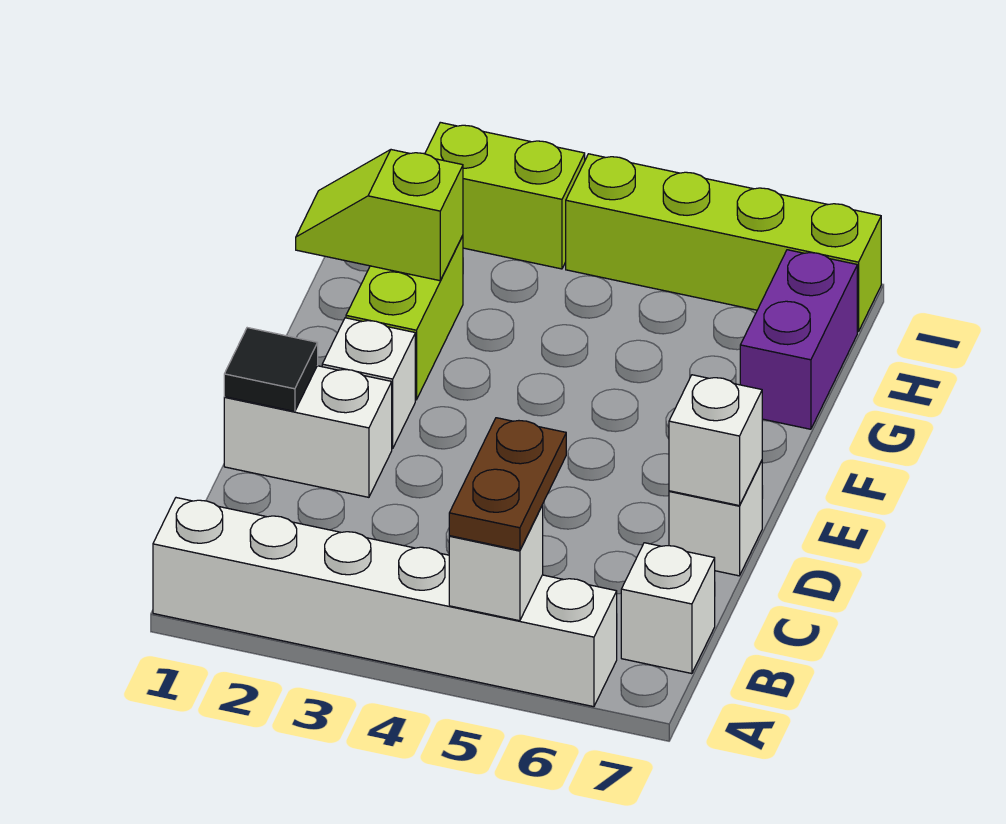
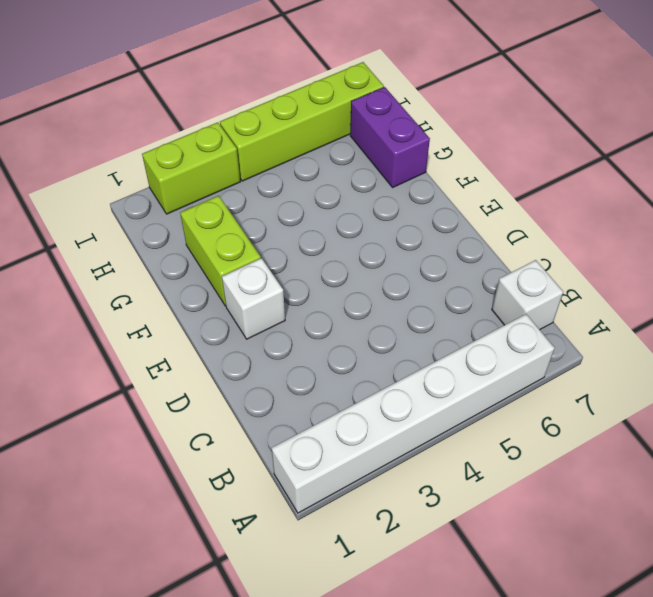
none -> white brick D1:D2 level 1
none -> white brick D7 level 1
none -> white brick A5 level 2

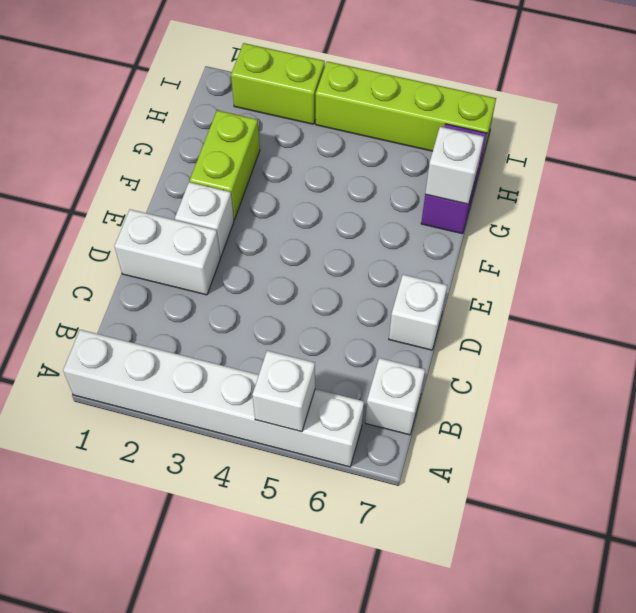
white brick G7 level 2 -> white brick D7 level 2
none -> black tile D1 level 2
none -> lime slope G1:G2 level 2 top 2
none -> brown plate A5:B5 level 3

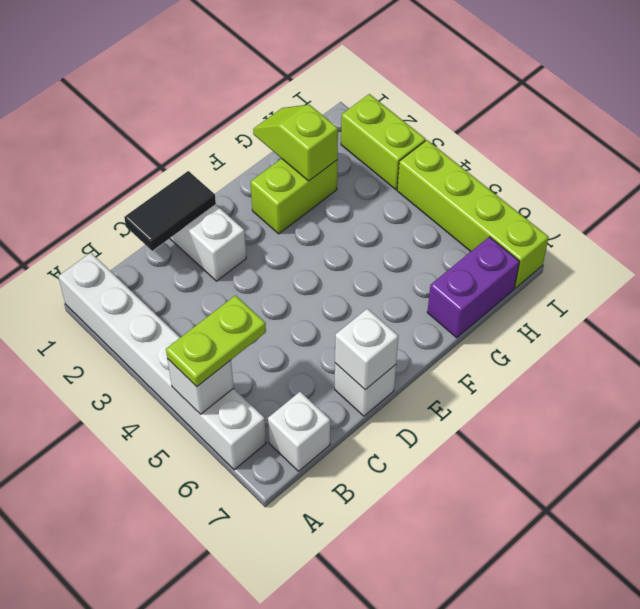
lime plate A5:B5 level 3 -> brown plate A5:B5 level 3
black tile C1:D1 level 2 -> black tile D1 level 2
none -> white brick E2 level 1

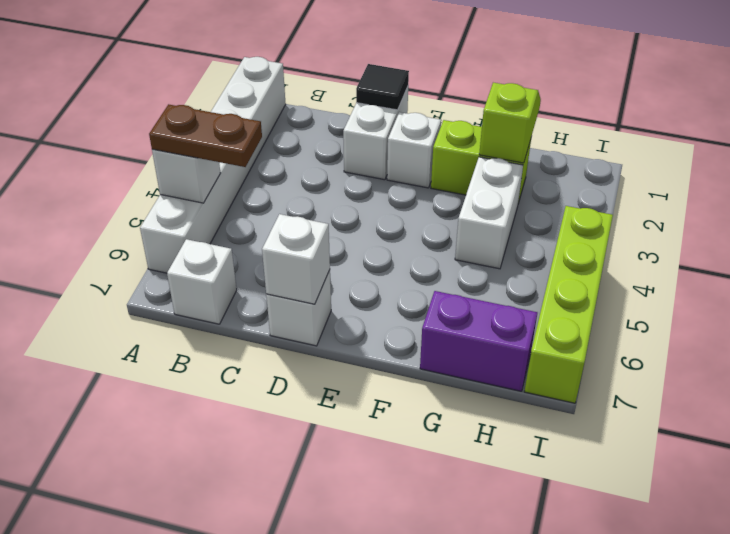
white brick G3:G4 level 1 -> none
none -> lime brick I2:I3 level 1

